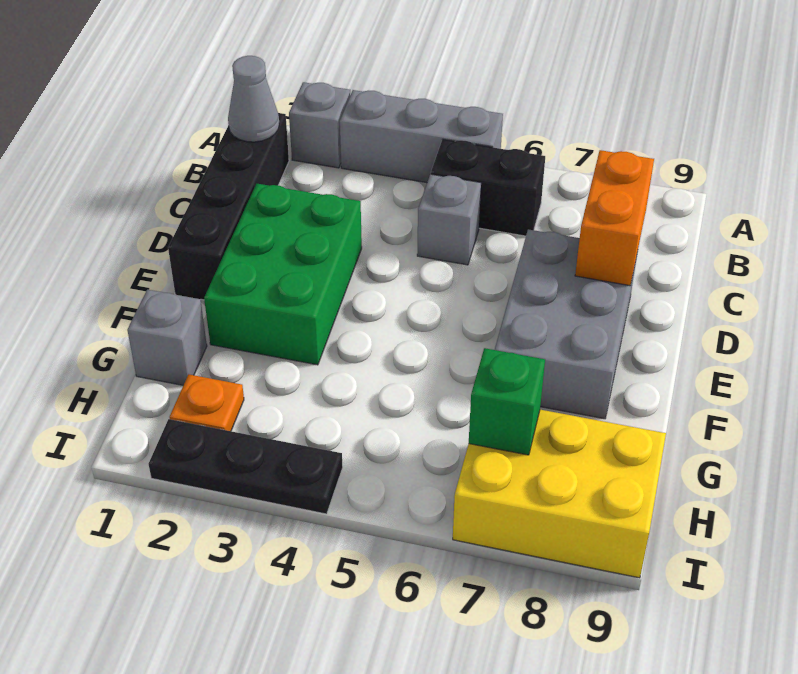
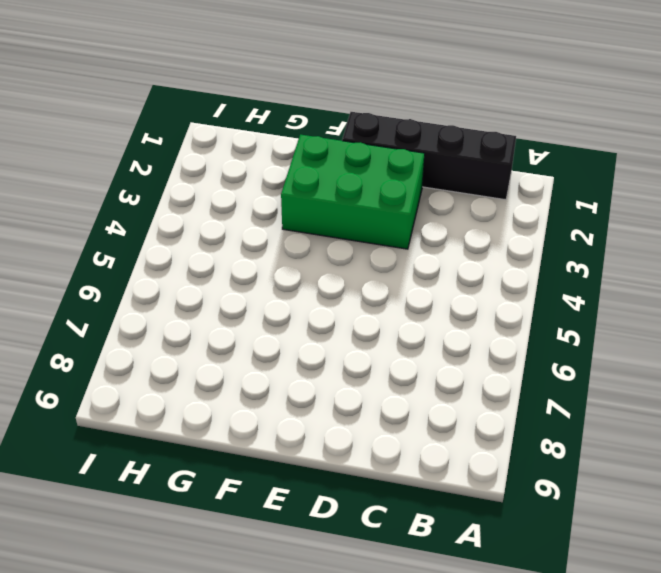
none -> grey brick A2 level 1
none -> grey brick A3:A5 level 1
none -> black brick B5:B6 level 1

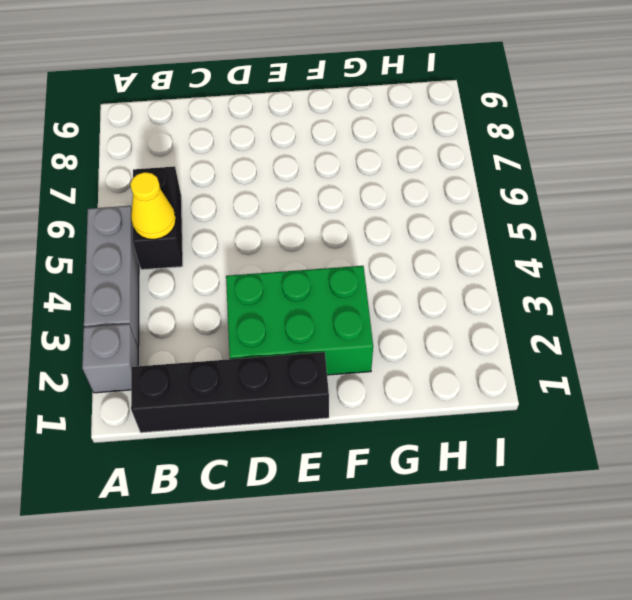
yellow cone B5 level 2 -> none
none -> grey brick C5 level 1
none -> grey brick D7:F8 level 1
none -> grey brick G1 level 1

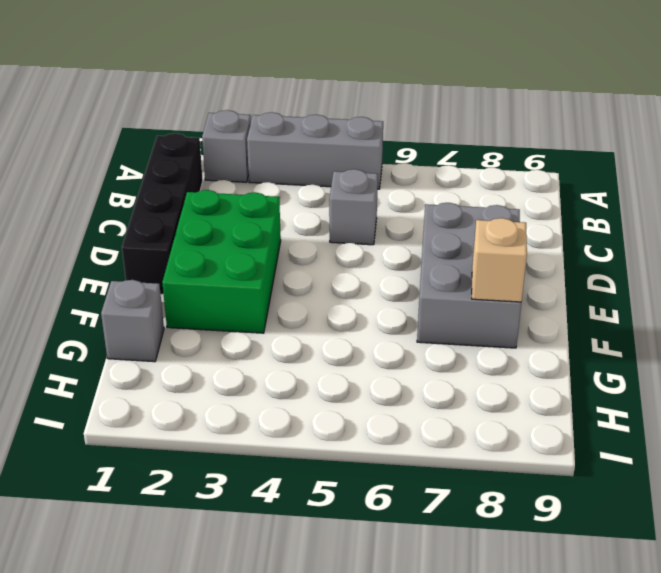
tan brick F8 level 2 -> none
none -> black brick B5:B6 level 1
none -> orange plate H2 level 1
none -> yellow brick H7:I9 level 1

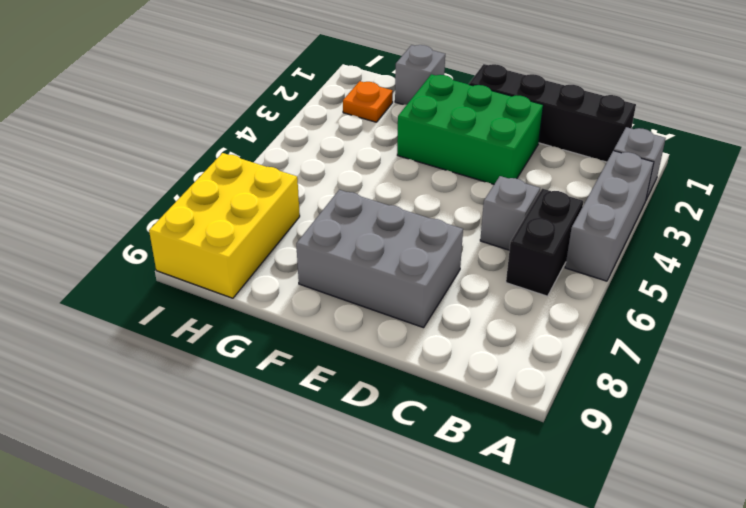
none -> black plate I2:I4 level 1
none -> grey cone B1 level 2
none -> orange brick C8:D8 level 2

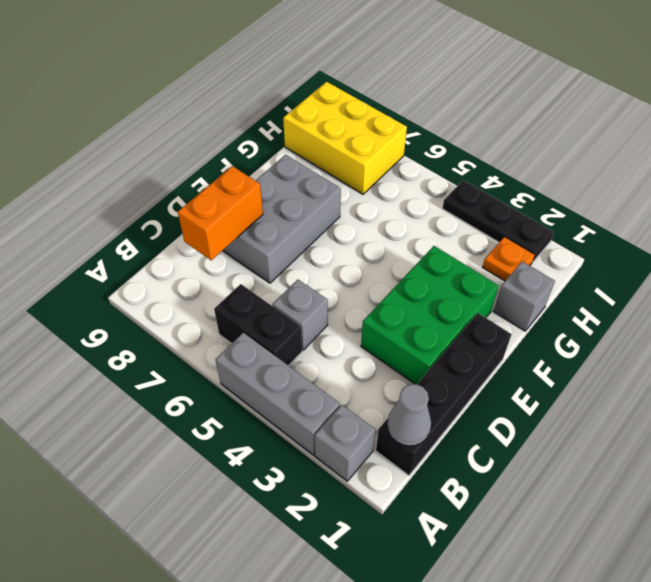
none -> green brick H7 level 2

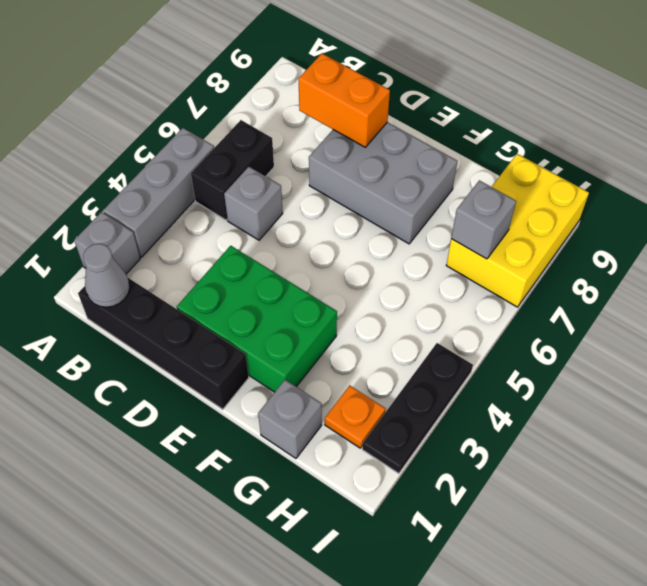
grey brick H7 level 2 -> green brick H7 level 2

